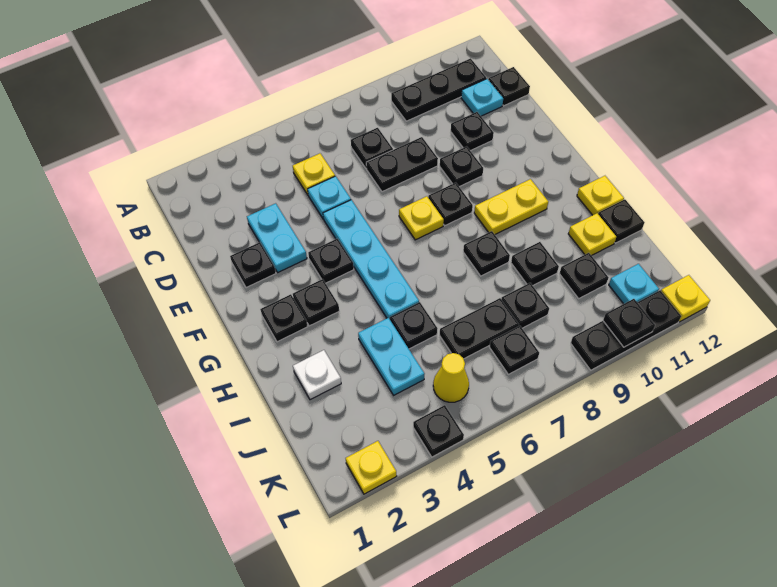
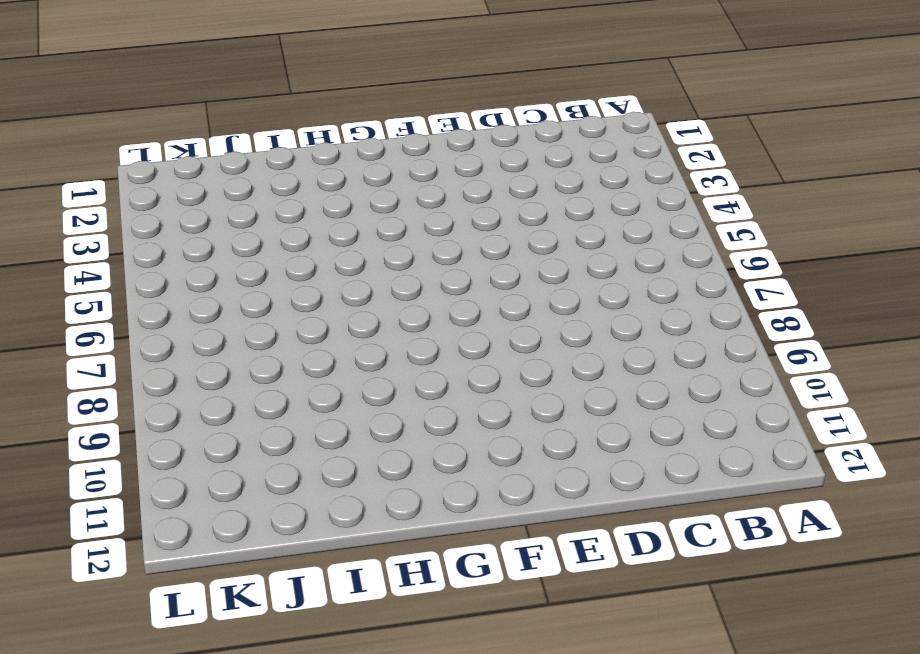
none -> black plate B9:B11 level 1
none -> yellow plate C5 level 1
none -> black plate C7 level 1
none -> cyan plate C11 level 1

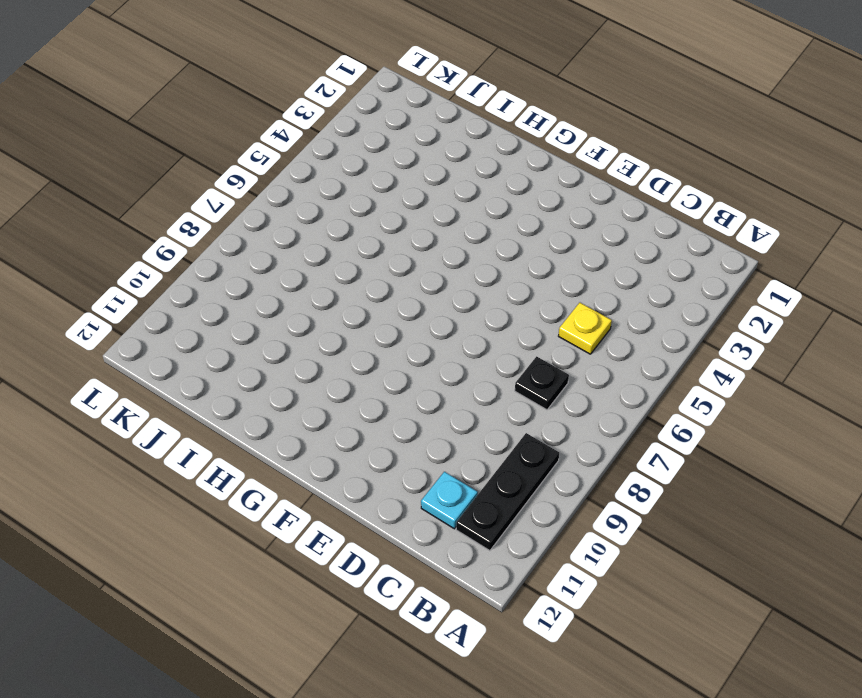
none -> black plate C12 level 1
none -> cyan plate D3:E3 level 1
none -> cyan plate D5 level 1
none -> black plate D7:D8 level 1

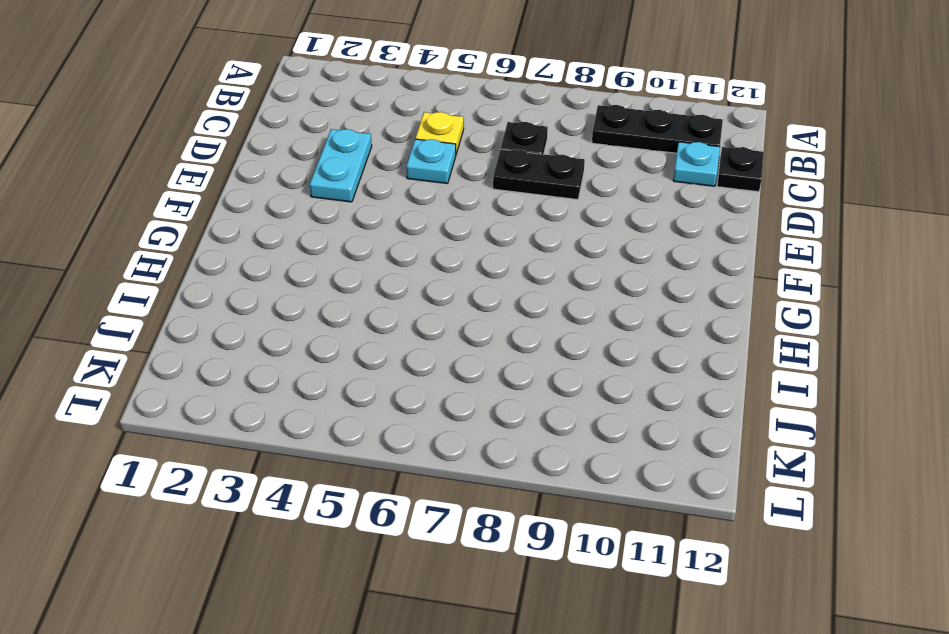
none -> black plate D10 level 1
none -> black plate E2 level 1
none -> cyan plate E5:H5 level 1
none -> black plate E9 level 1

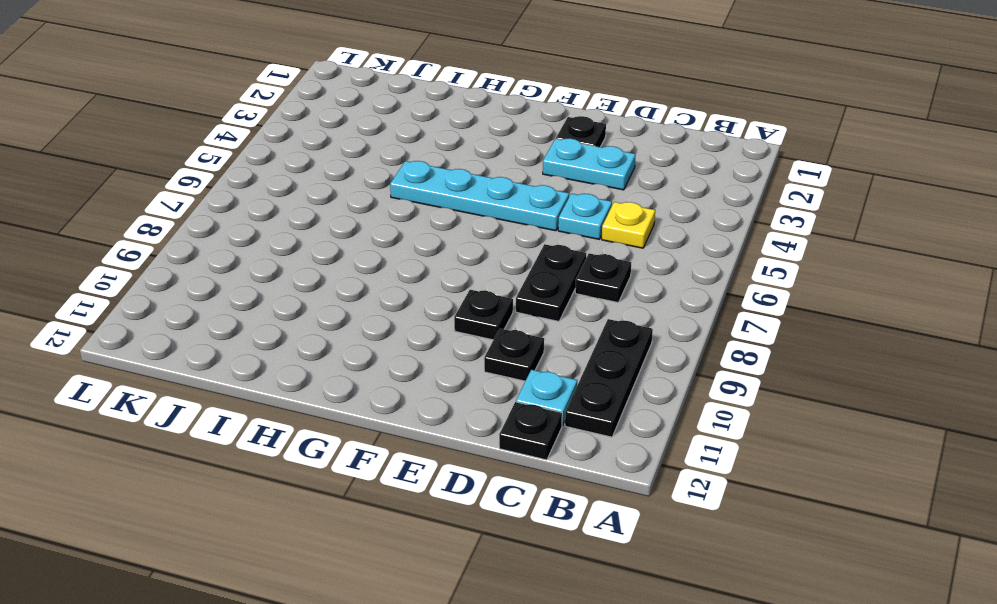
none -> black plate F4 level 1
none -> yellow plate F7 level 1
none -> black plate F8 level 1
none -> black plate G2 level 1

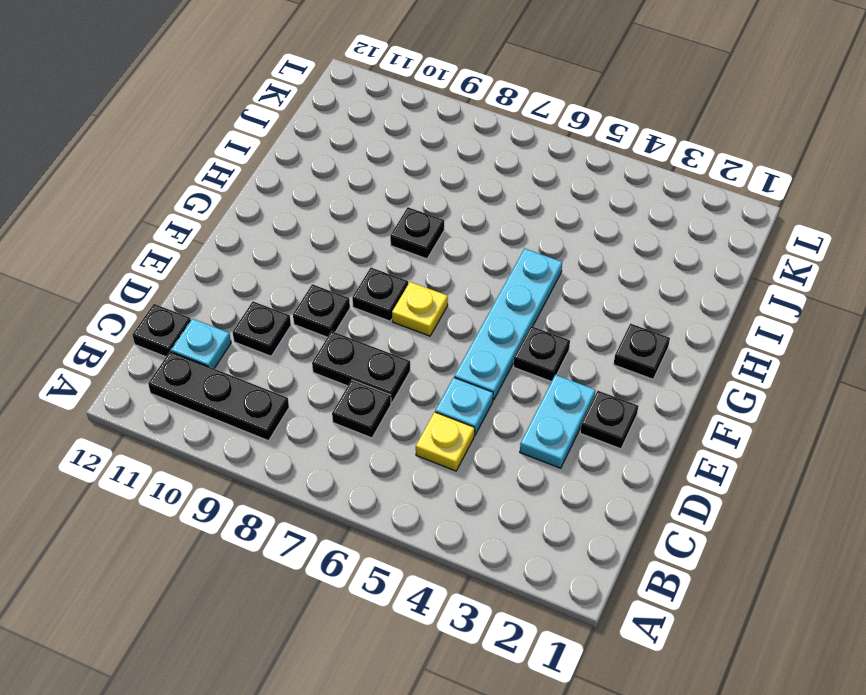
none -> black plate G3 level 1
none -> yellow plate G9:G10 level 1
none -> yellow plate H12 level 1
none -> white plate I2 level 1

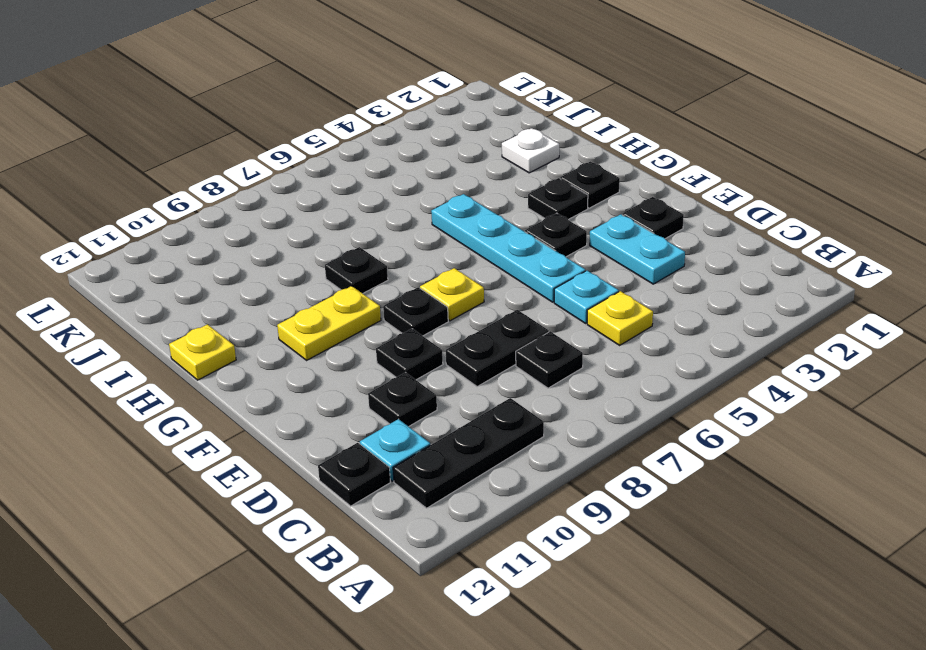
none -> cyan plate I4:J4 level 1
none -> black plate I5 level 1
none -> black plate I9 level 1
none -> yellow plate I11 level 1

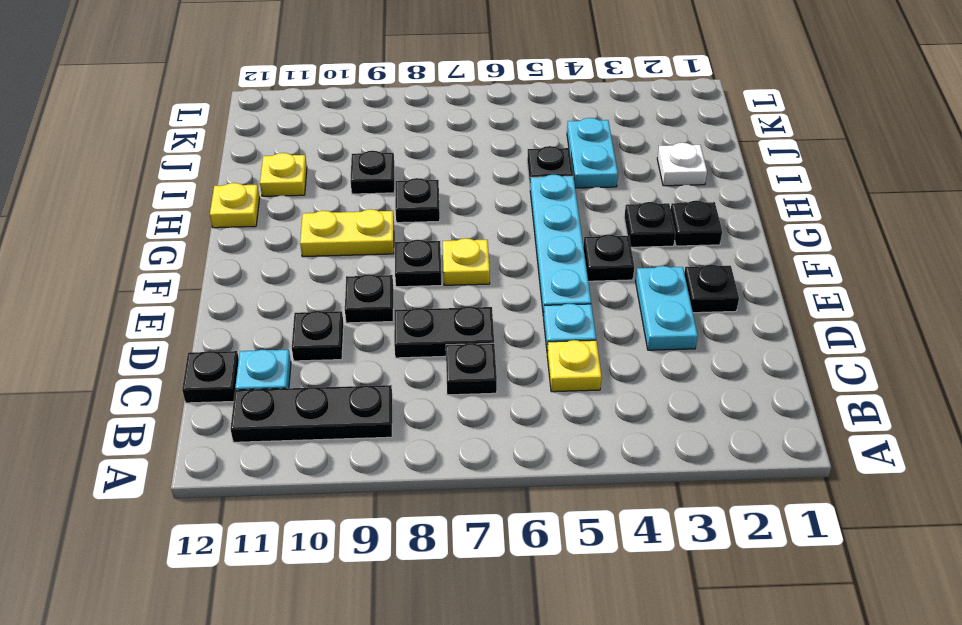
none -> black plate I12 level 1
none -> black plate J6:J7 level 1
none -> black plate J8 level 1
none -> black plate J10 level 1

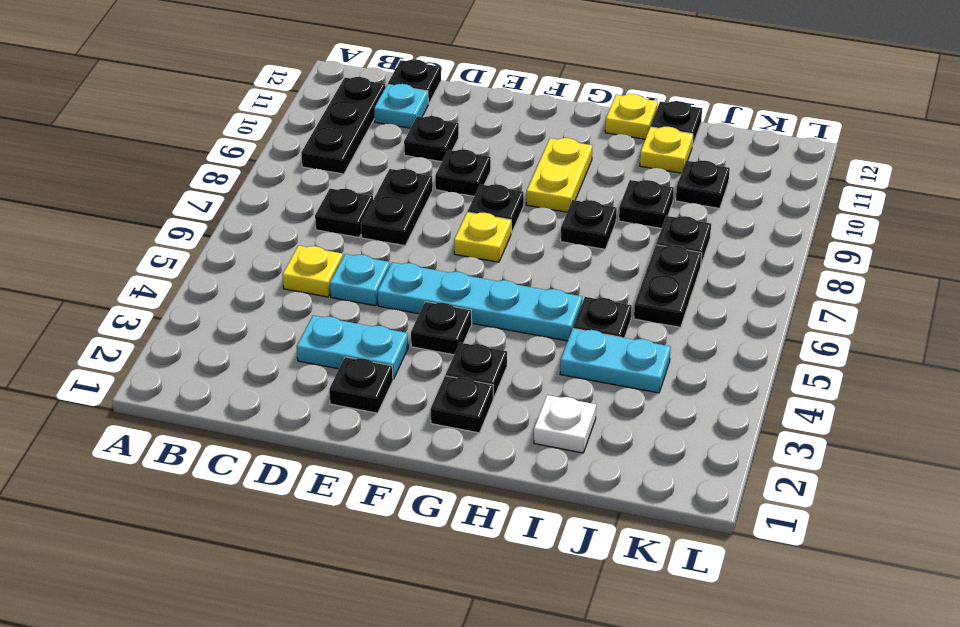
none -> yellow cone K5 level 1
none -> black plate K7 level 1
none -> cyan plate K11 level 1
none -> yellow plate L2 level 1

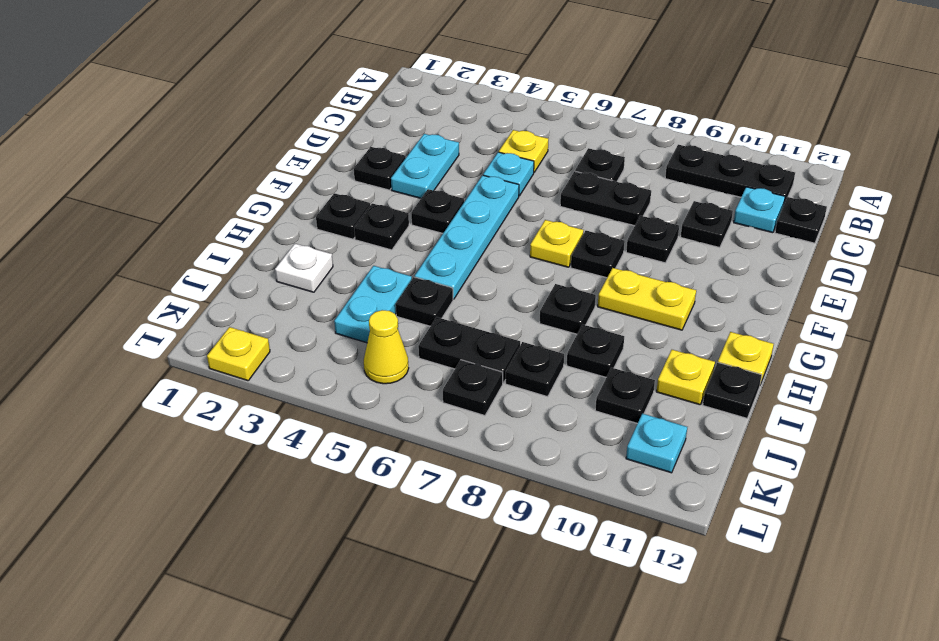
none -> black plate L4 level 1
none -> black plate L9:L11 level 1
none -> yellow plate L12 level 1
none -> black plate L10 level 2

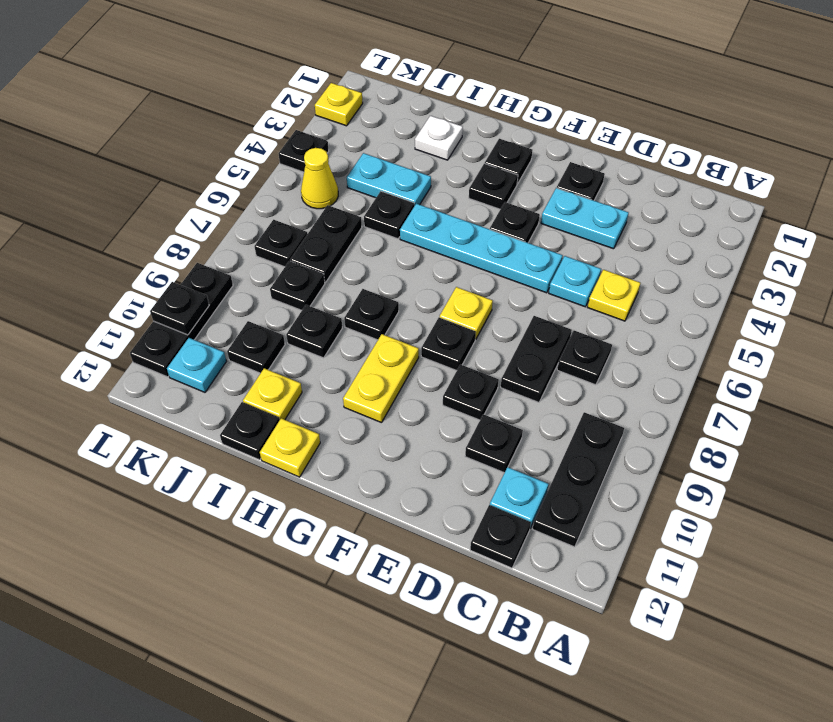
none -> yellow plate L12 level 1

